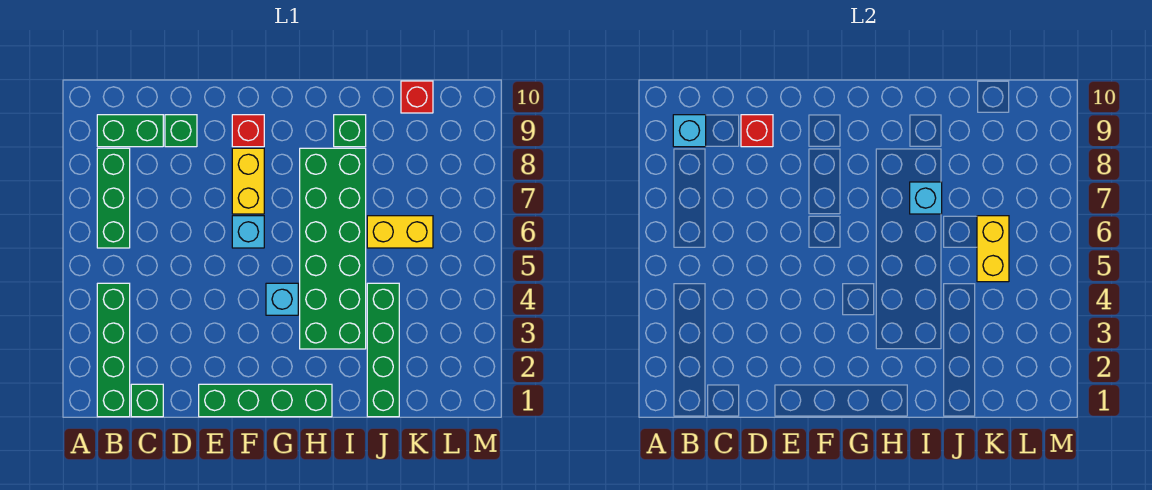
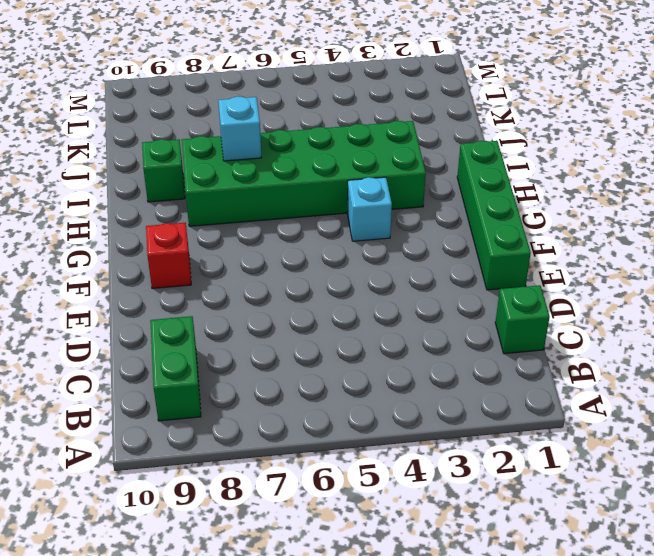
none -> green brick B1:B4 level 1
none -> green brick B6:B8 level 1
none -> green brick D9 level 1

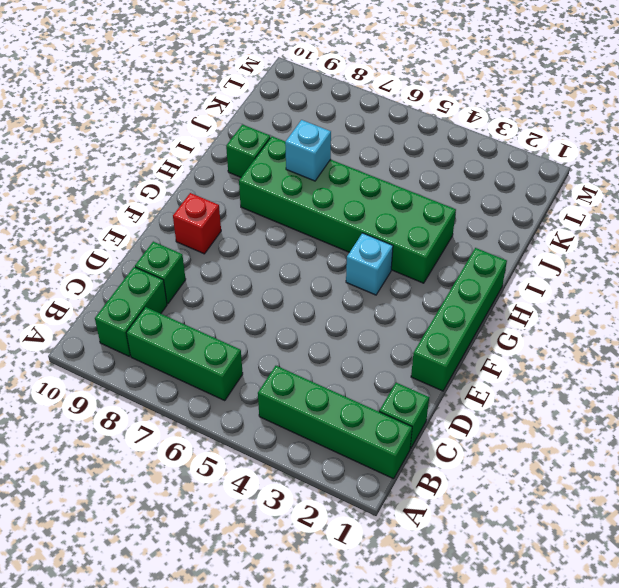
none -> cyan brick F6 level 1
none -> yellow brick F7:F8 level 1
none -> green brick J1:J4 level 1

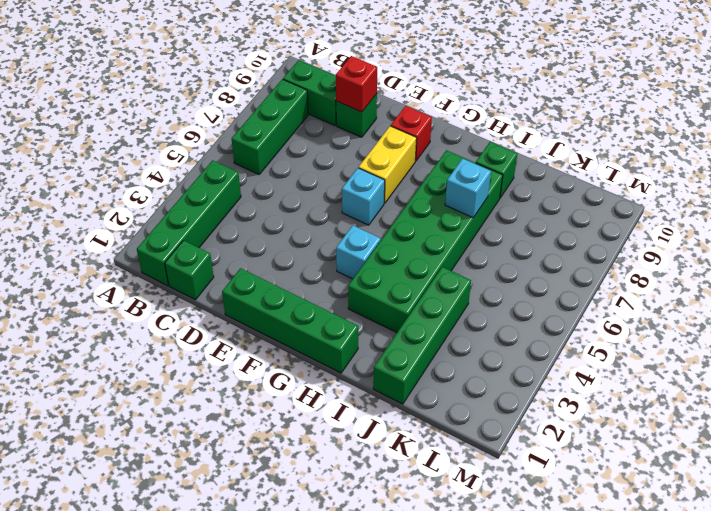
none -> yellow brick J6:K6 level 1
none -> red brick K10 level 1
none -> cyan brick B9 level 2

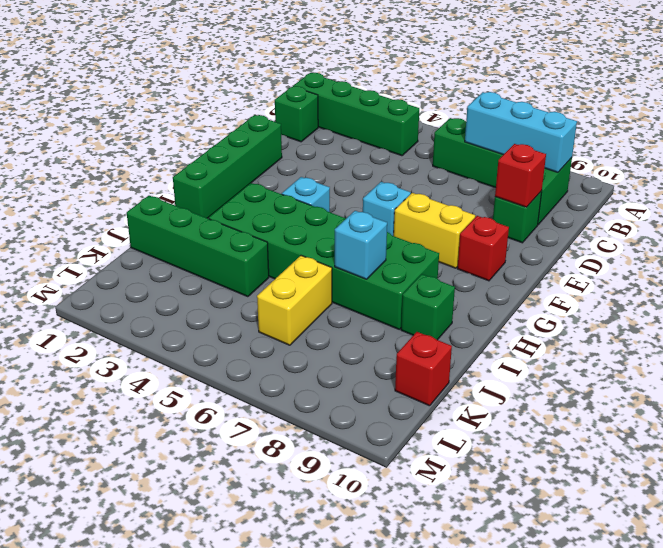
cyan brick B7:B9 level 2 -> cyan brick B9 level 2
none -> yellow brick K5:K6 level 2

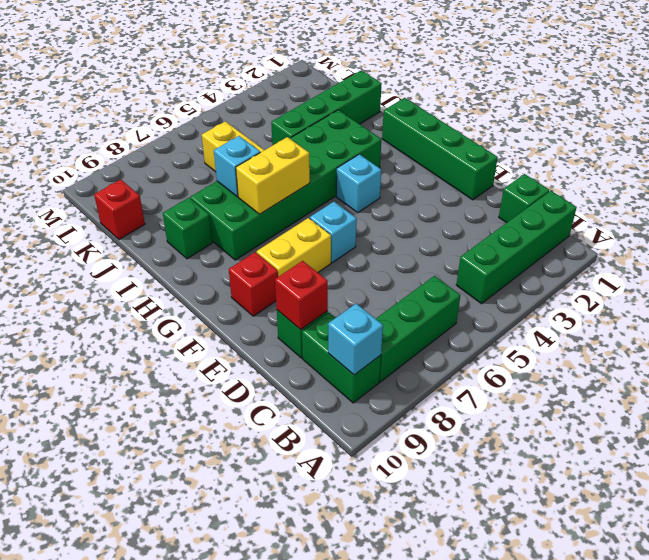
yellow brick H6:H7 level 2 -> yellow brick K5:K6 level 2

